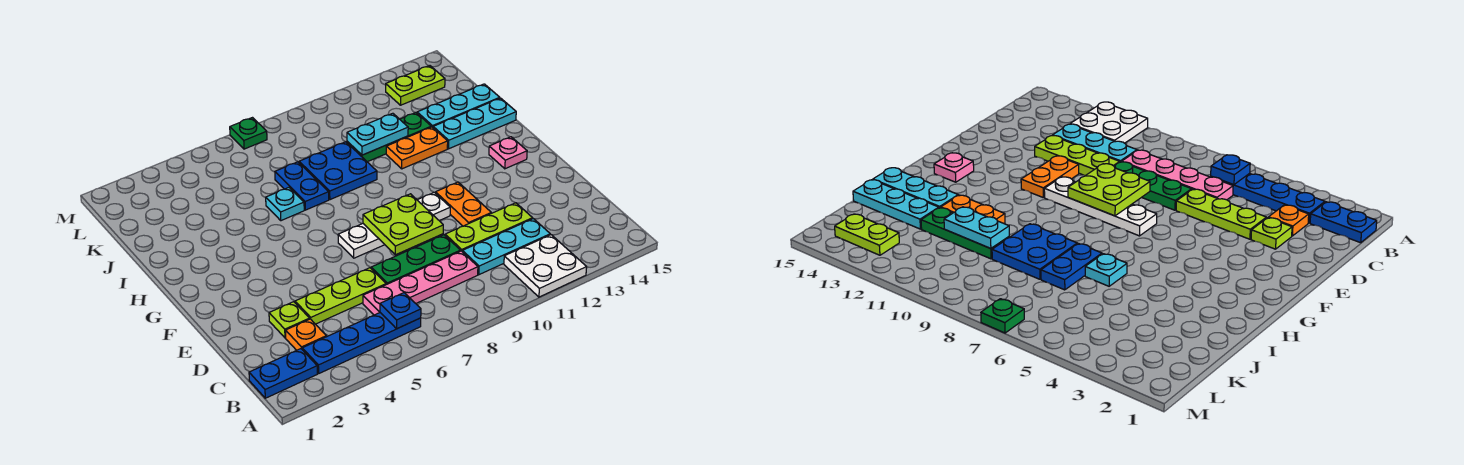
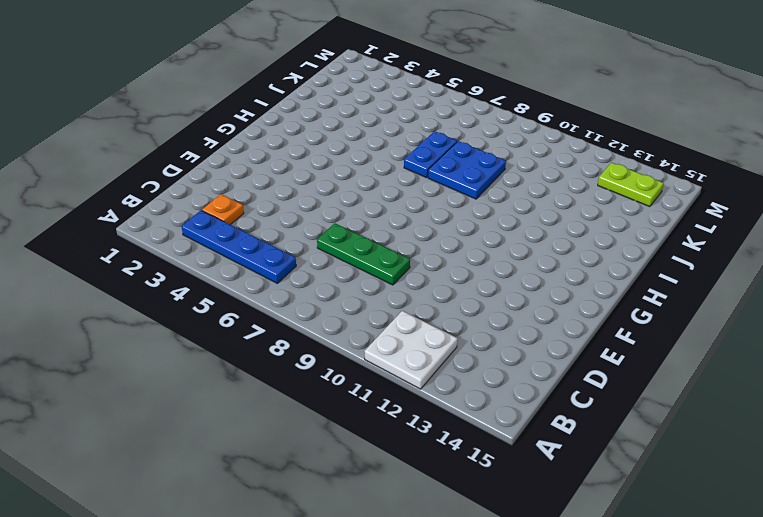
none -> blue plate B1:B2 level 1
none -> pink plate C6:C9 level 1
none -> cyan plate C10:C12 level 1

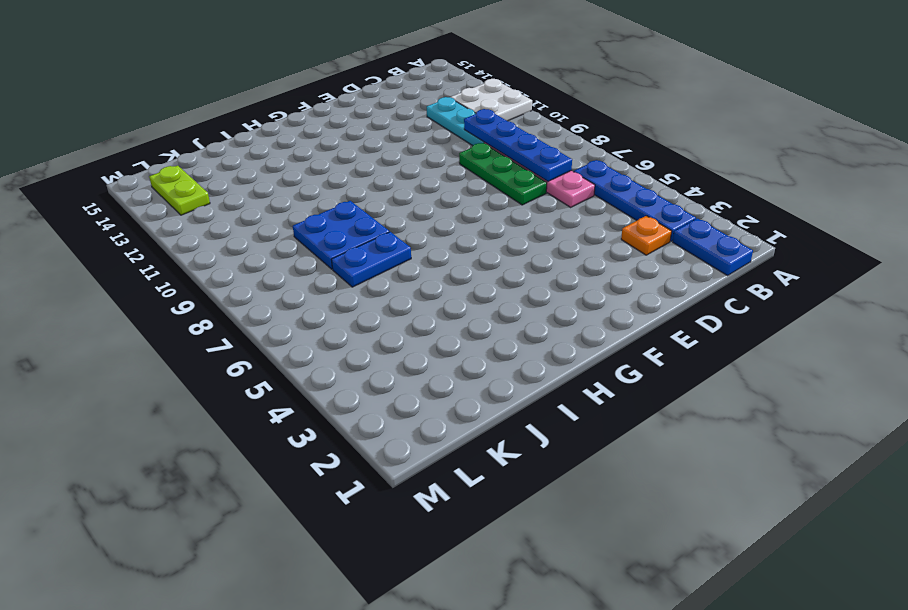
blue plate C7:C10 level 2 -> none
none -> lime plate D3 level 1
none -> lime plate D4:D6 level 1
none -> lime plate D10:D12 level 1

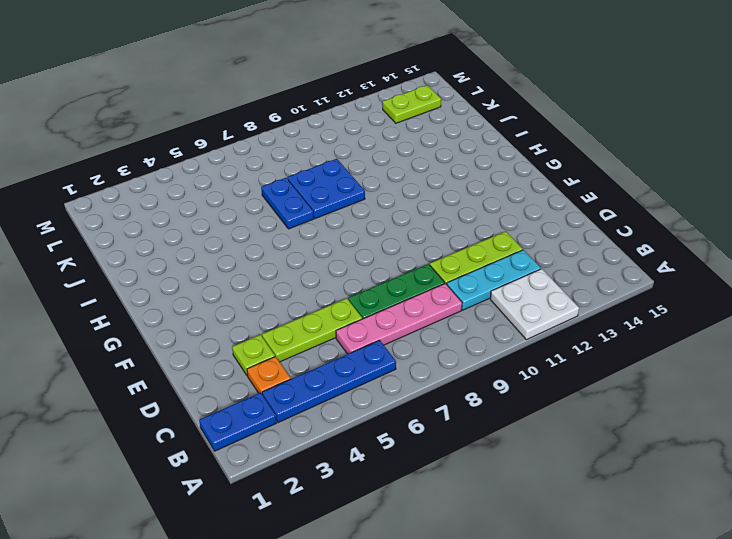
none -> orange plate E11:F11 level 1
none -> white plate F7:F10 level 1
none -> pink plate G14 level 1

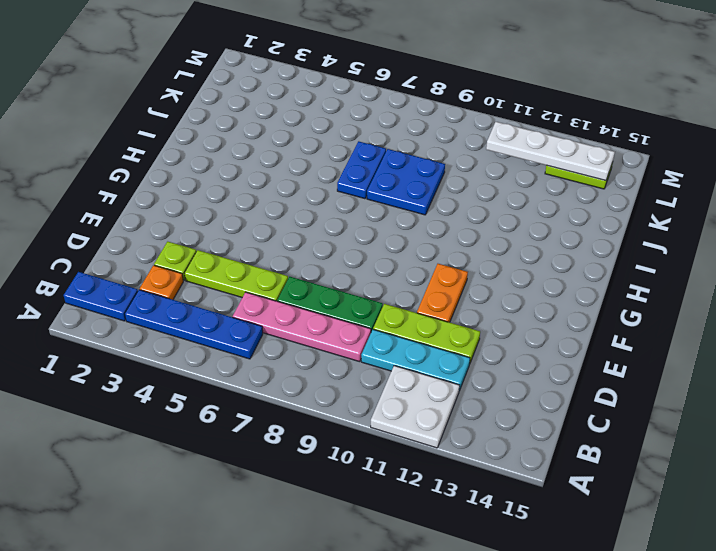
white plate L11:L14 level 2 -> white plate F7:F10 level 1
none -> pink plate G14 level 1
none -> cyan plate I6 level 1
none -> orange plate I11:I12 level 1

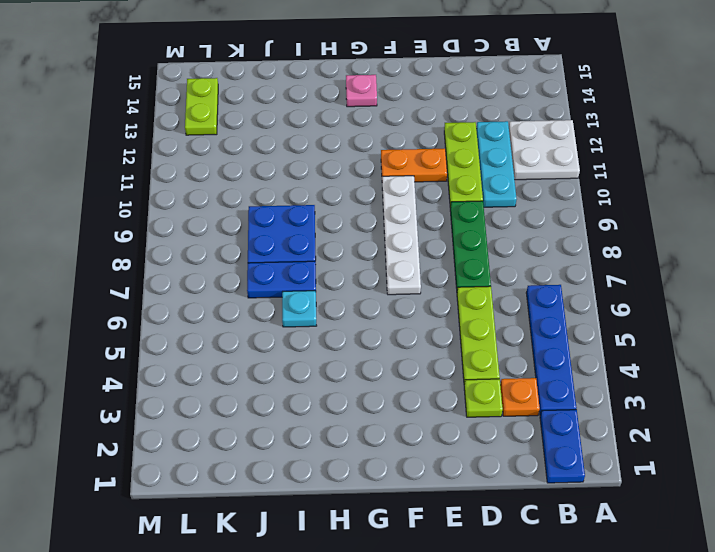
none -> pink plate C6:C9 level 1
none -> orange plate I11:I12 level 1
none -> cyan plate I13:I15 level 1

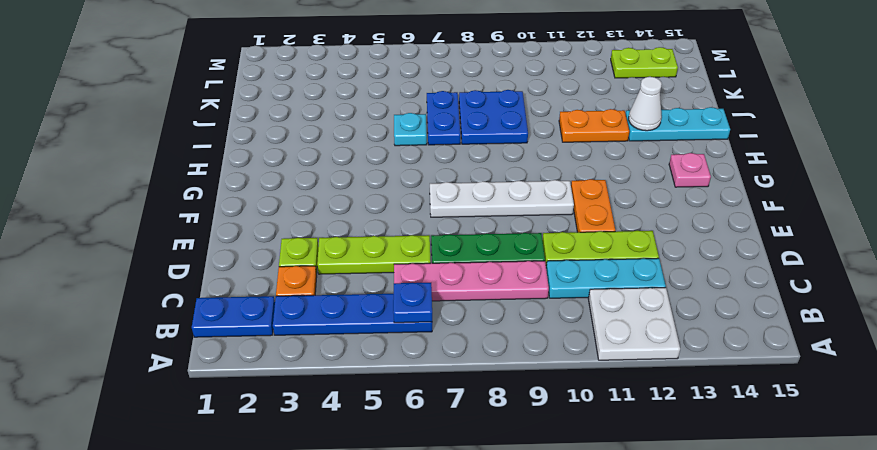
white cone I13 level 2 -> none
none -> green plate J10:J12 level 1
none -> cyan plate J13:J15 level 1
none -> green plate M7 level 1

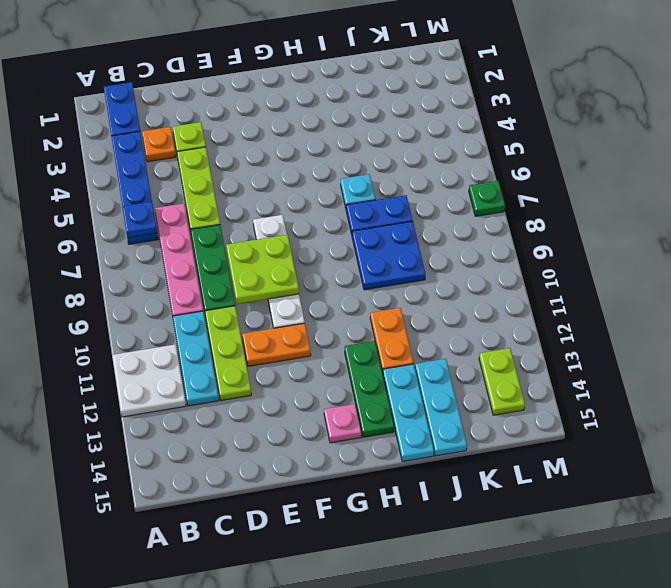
green plate H12:H14 level 1 -> green plate J10:J12 level 1
none -> cyan plate J10:J11 level 2

